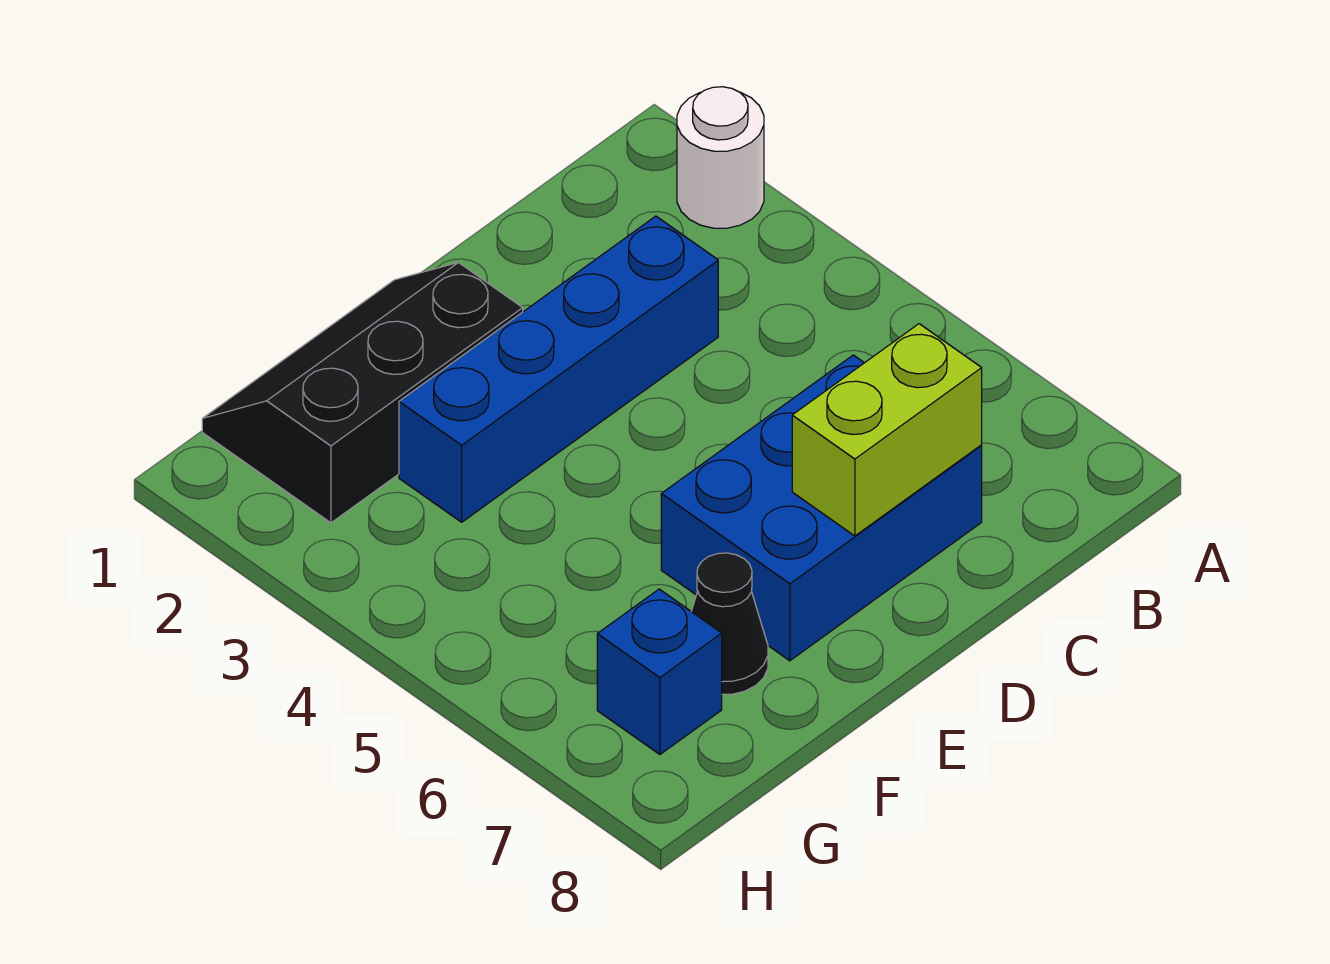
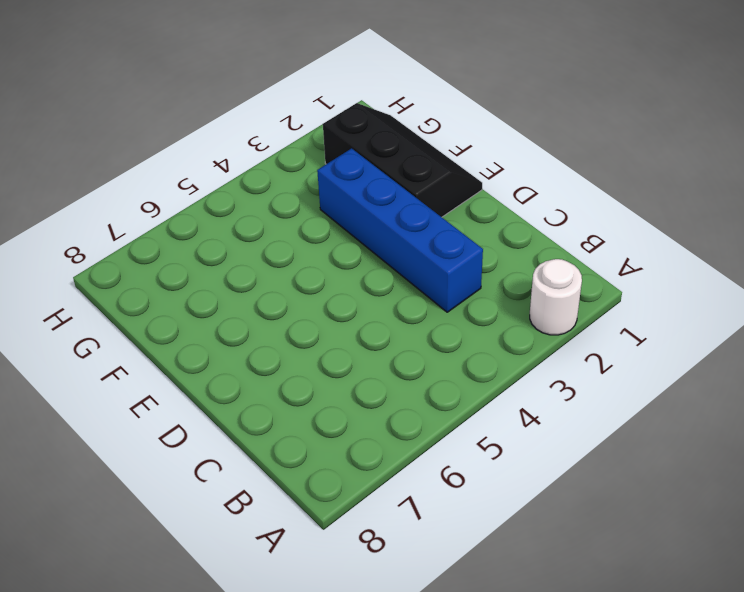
none -> blue brick C6:E7 level 1
none -> black cone F7 level 1

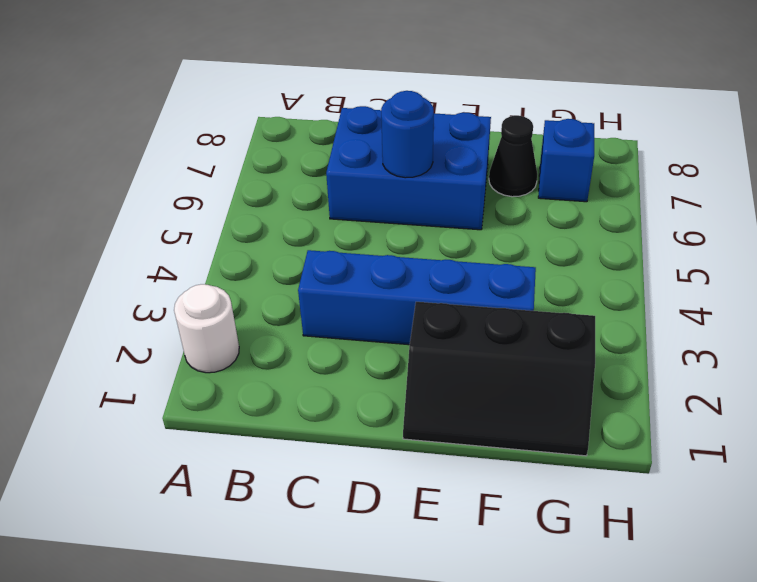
blue round brick D6 level 2 -> none
none -> lime brick C7:D7 level 2

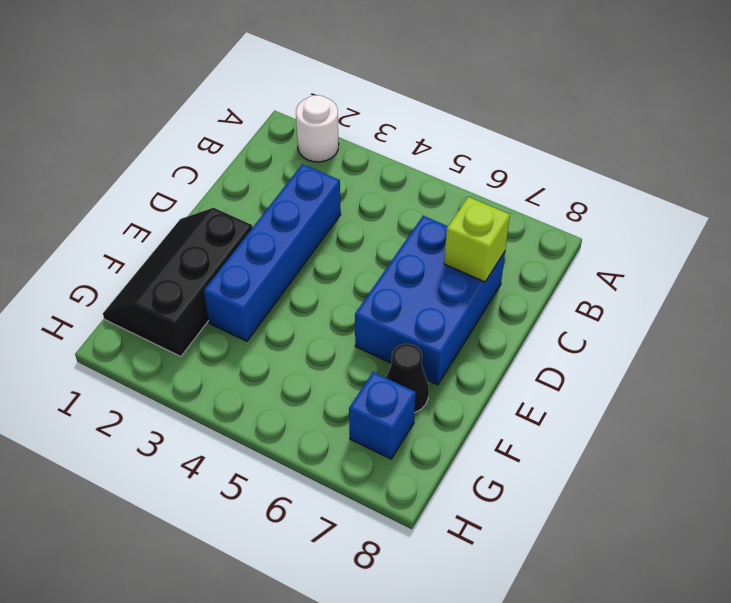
lime brick C7 level 2 -> lime brick C7:D7 level 2

